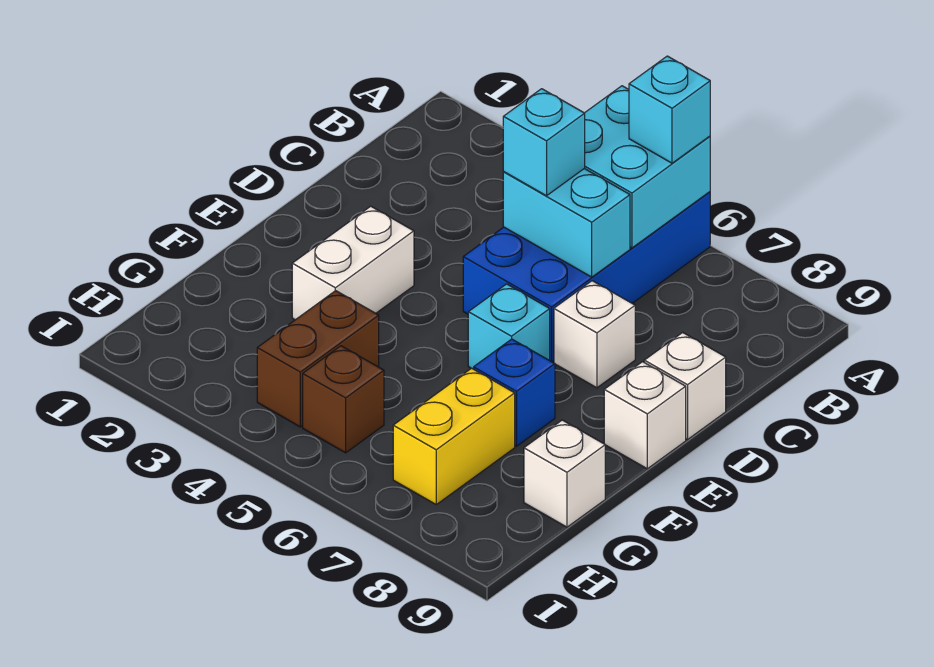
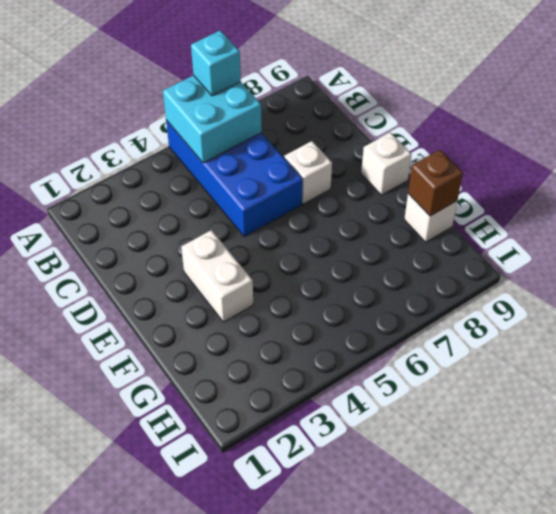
brown brick G9 level 2 -> brown brick H5 level 1
none -> white brick D9 level 1
none -> cyan brick E6 level 1
none -> blue brick F7 level 1

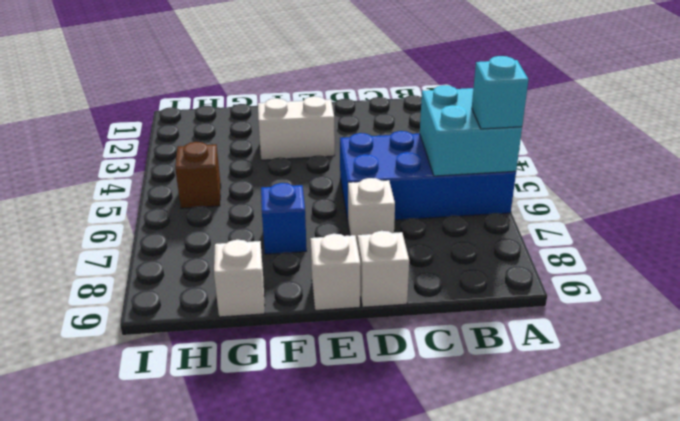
none -> cyan brick E6 level 1
none -> brown brick G4:H4 level 1
none -> yellow brick G7:H7 level 1

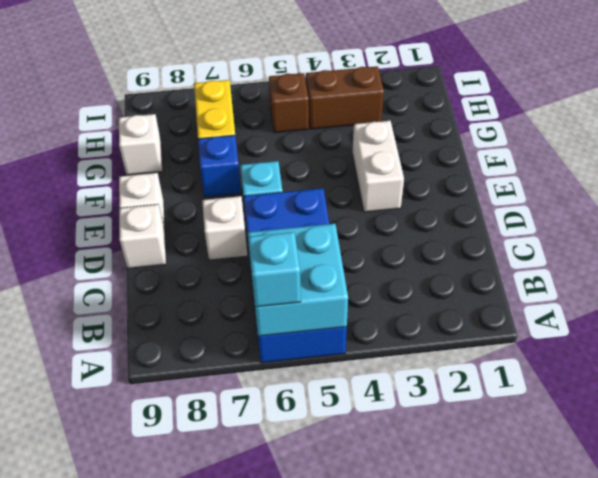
brown brick H3:H4 level 1 -> brown brick G4:H4 level 1
none -> cyan brick C5:C6 level 2
none -> cyan brick C5 level 3

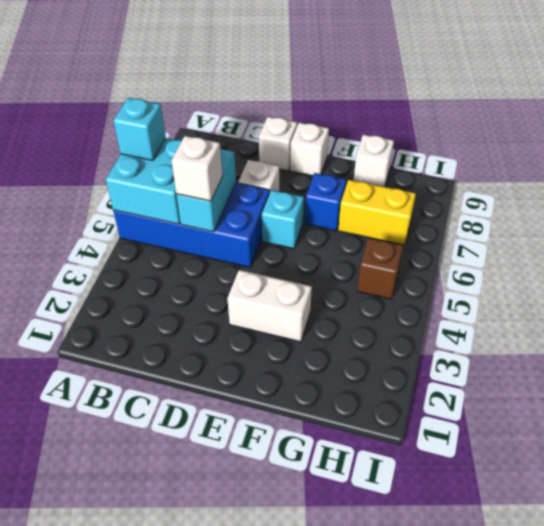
white brick C5 level 3 -> cyan brick C5 level 3
none -> brown brick G4:H4 level 1

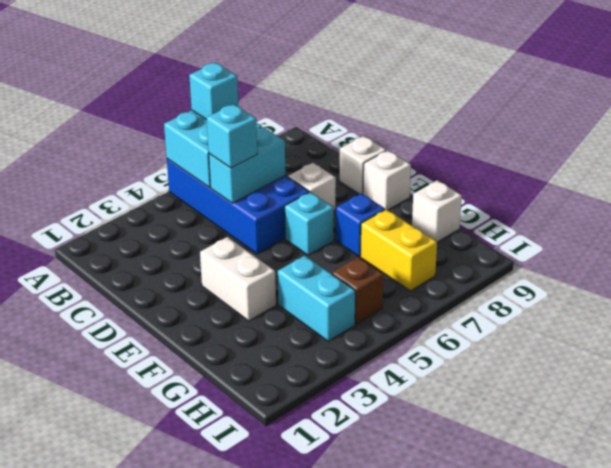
cyan brick G4:H4 level 1 -> brown brick G4:H4 level 1

